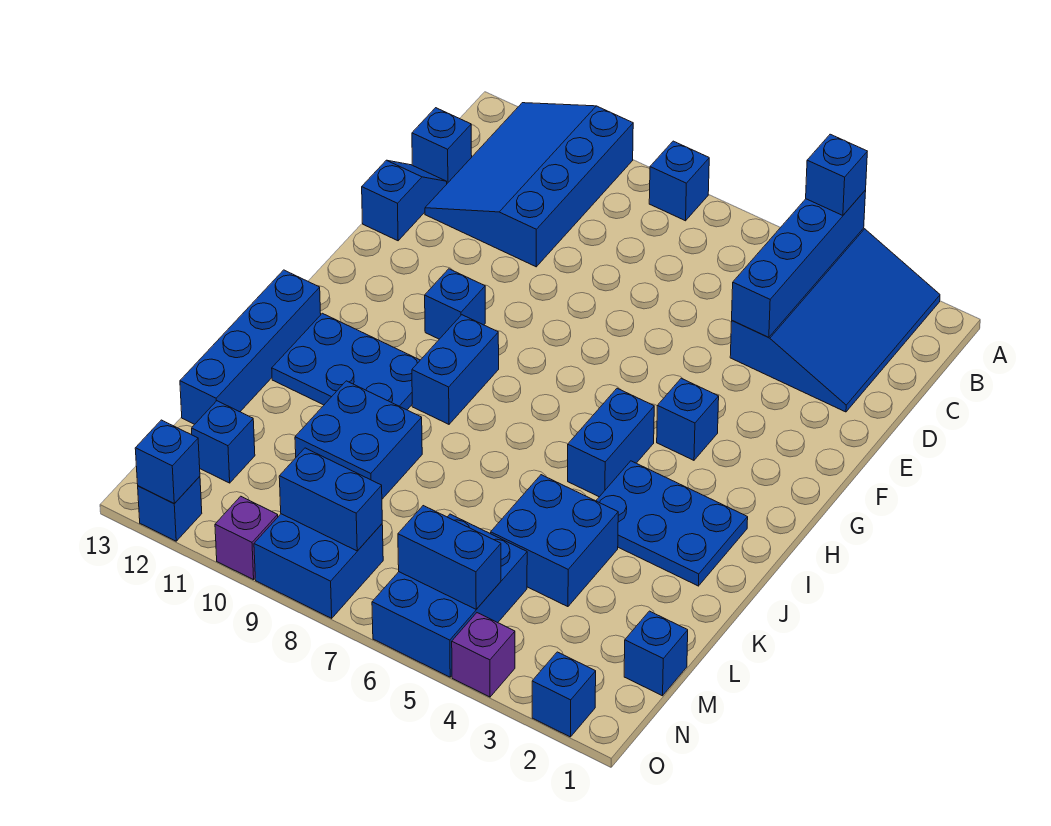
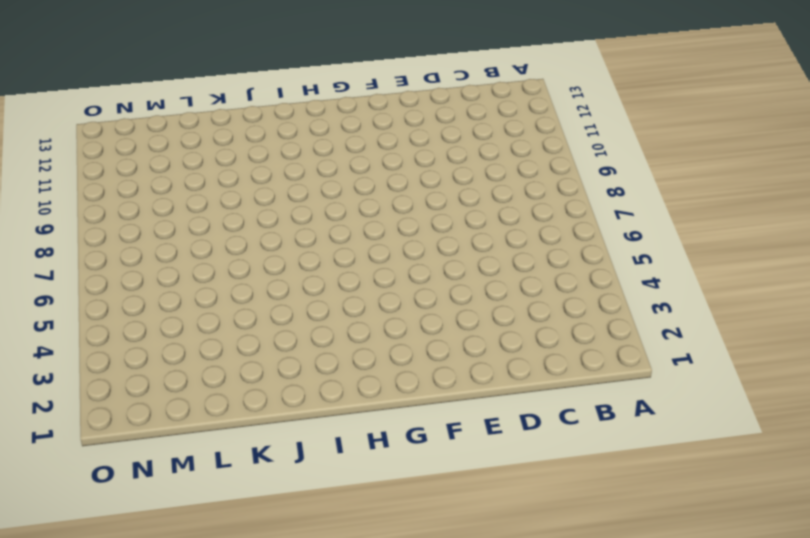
none -> blue slope A2:D4 level 1 top 4
none -> blue brick A8 level 1
none -> blue slope A10:D12 level 1 top 10

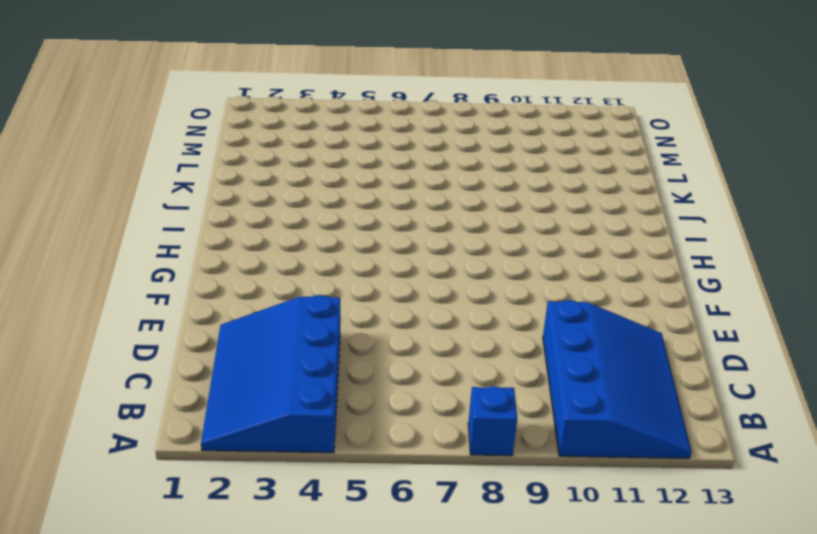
none -> blue brick C13 level 1
none -> blue slope D13:E13 level 1 top E
none -> blue brick G4 level 1

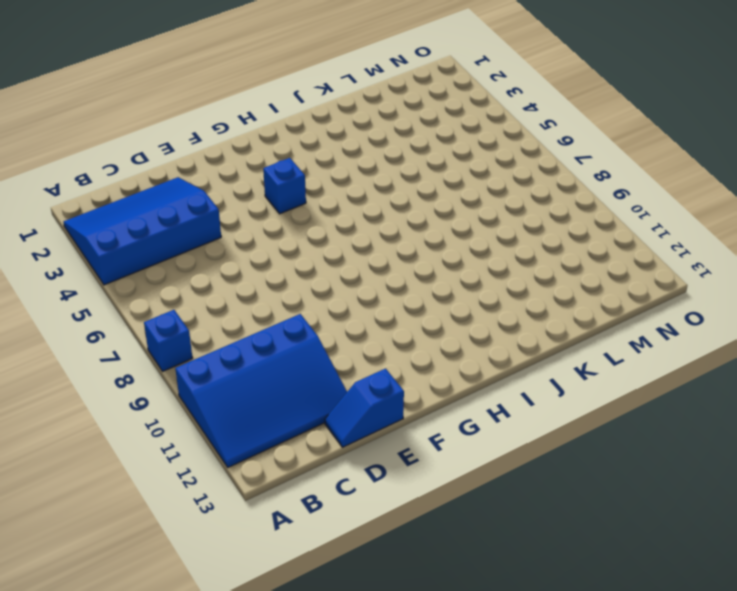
none -> blue brick C13 level 1
none -> blue brick G10 level 1
none -> blue brick H5:I5 level 1

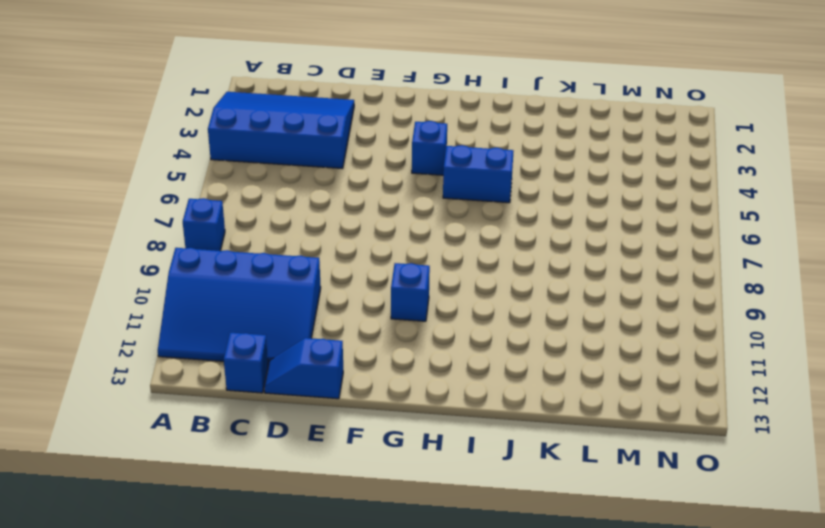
none -> blue brick H9:I9 level 1
none -> blue plate I2:J4 level 1
none -> blue plate I10:J12 level 1

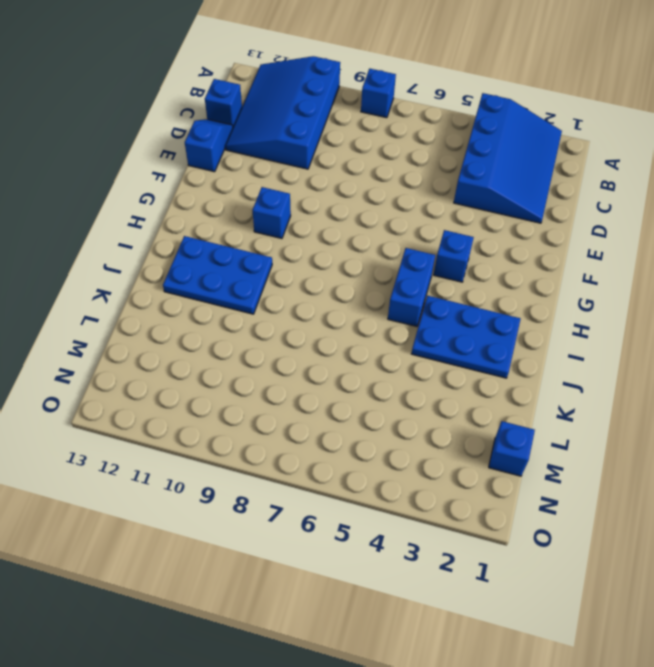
none -> blue brick H9:I9 level 1
none -> blue brick I13:L13 level 1
none -> blue brick K4:L5 level 1

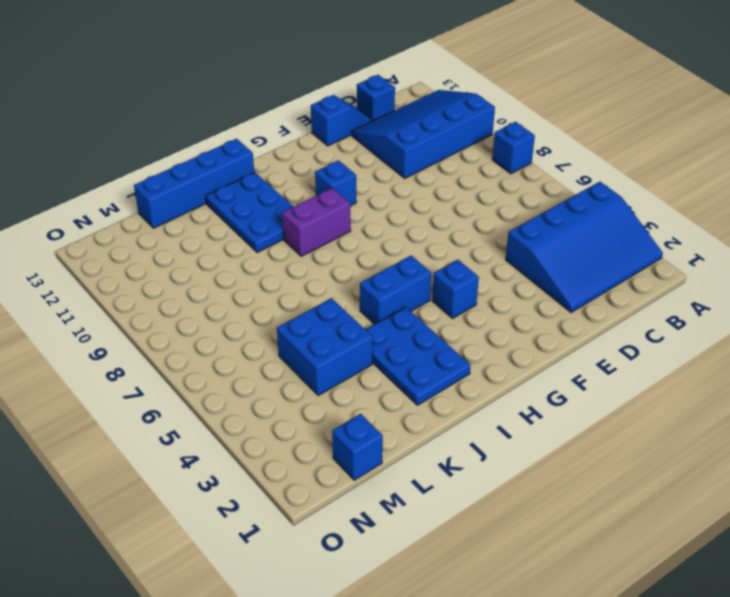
purple brick H9:I9 level 1 -> blue brick H9:I9 level 1
none -> blue brick K9:L10 level 1
none -> blue brick M5:O6 level 1
none -> blue brick M12 level 1

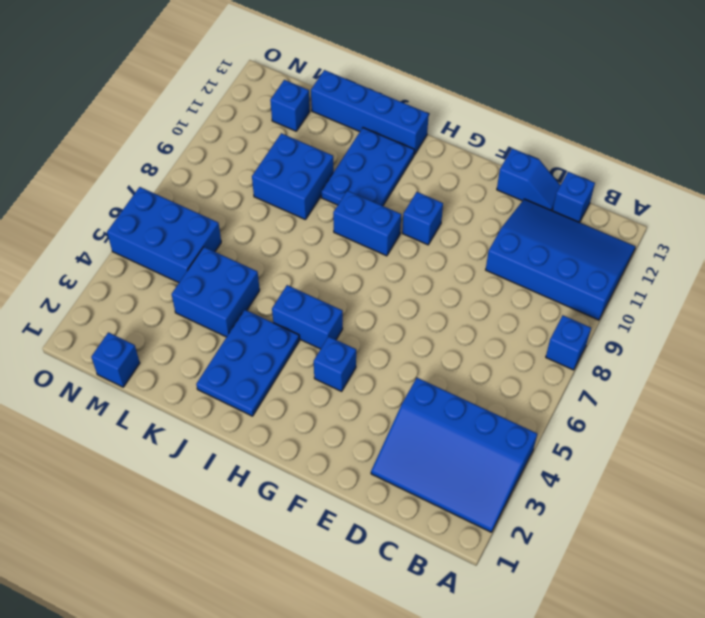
none -> blue brick N8:O9 level 1
none -> blue brick O2 level 1
none -> purple brick O4 level 1

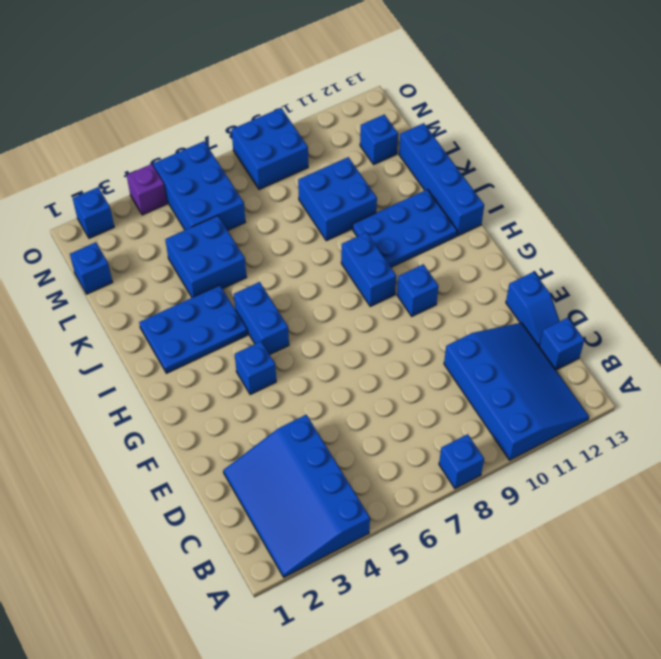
none -> purple brick O10 level 1
none -> blue brick O12 level 1
none -> blue brick A4:D4 level 2

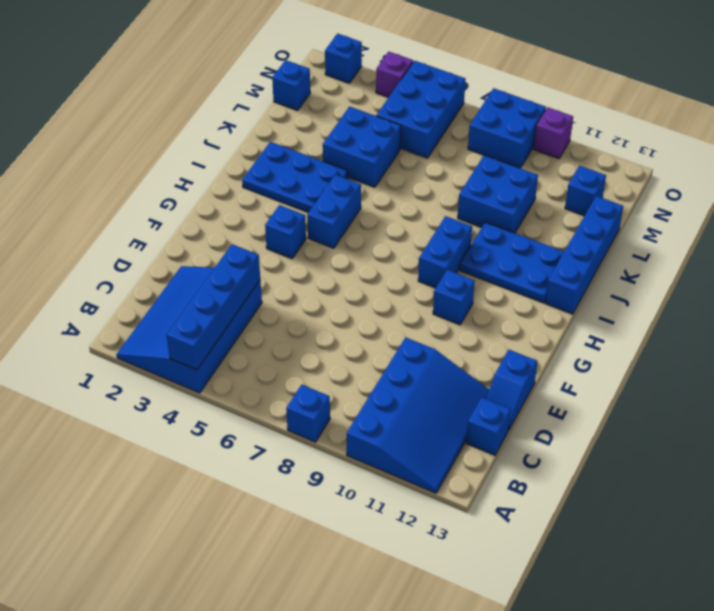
none -> blue brick O12 level 1
none -> blue brick N5:N6 level 2
none -> blue brick N8:N9 level 2

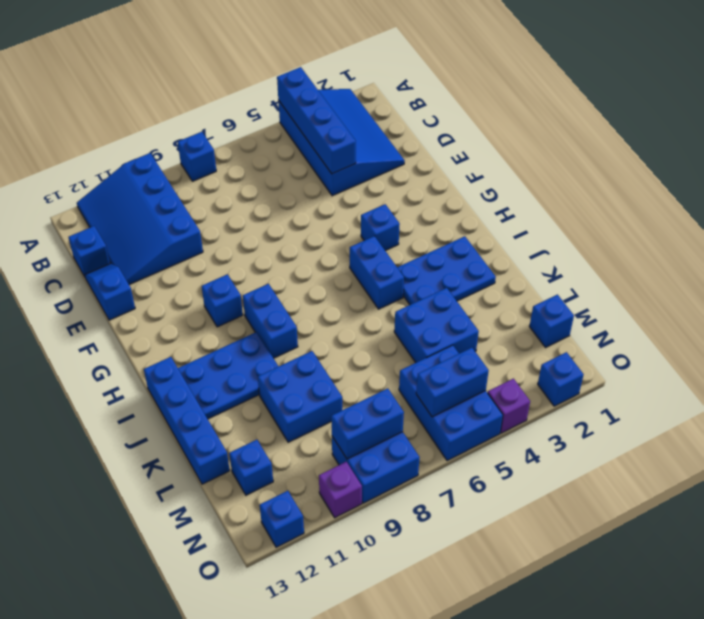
none -> blue brick O12 level 2
none -> blue brick A4 level 3

